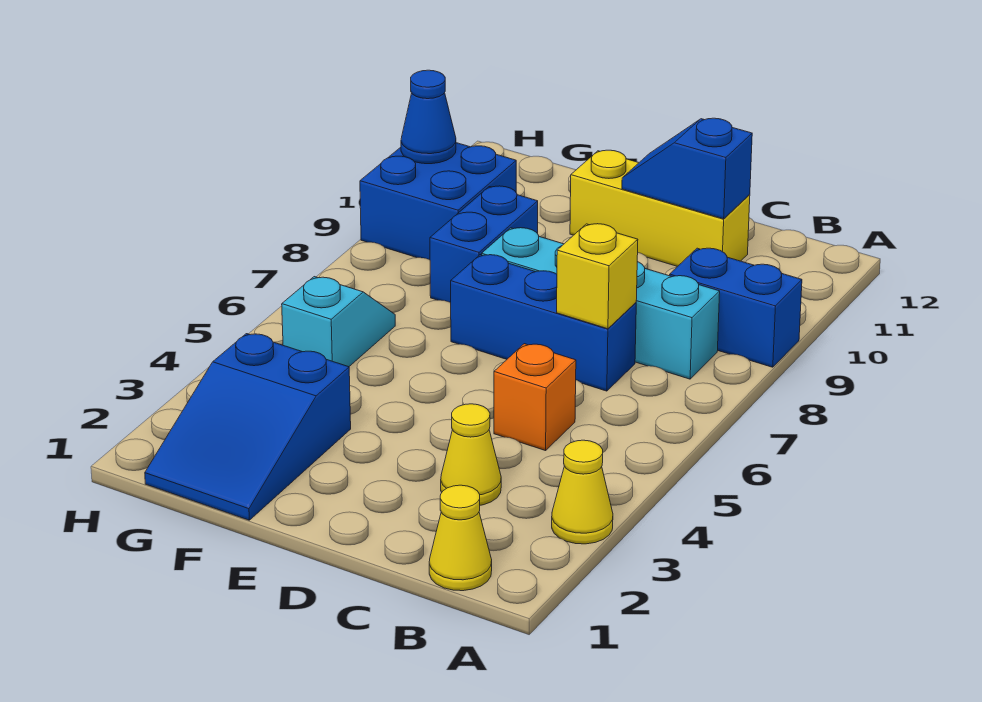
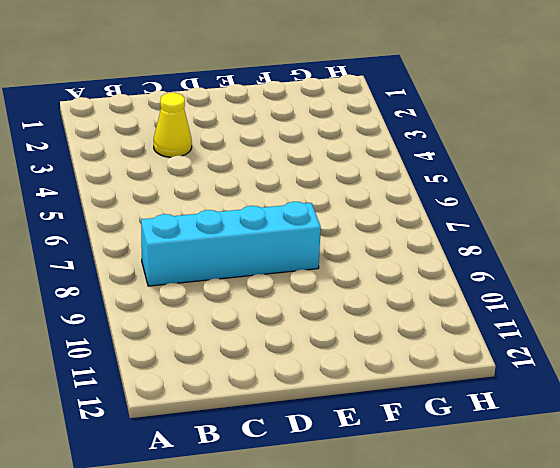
none -> yellow cone A3 level 1
none -> blue brick A9:B9 level 1
none -> yellow cone B1 level 1

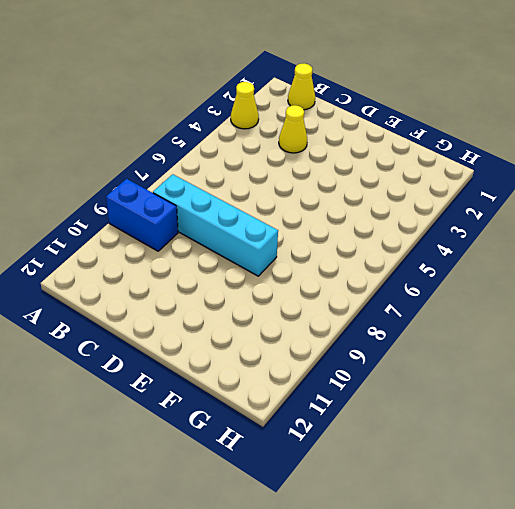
none -> orange brick C5 level 1
none -> blue brick C7:E7 level 1
none -> yellow brick C11:E11 level 1

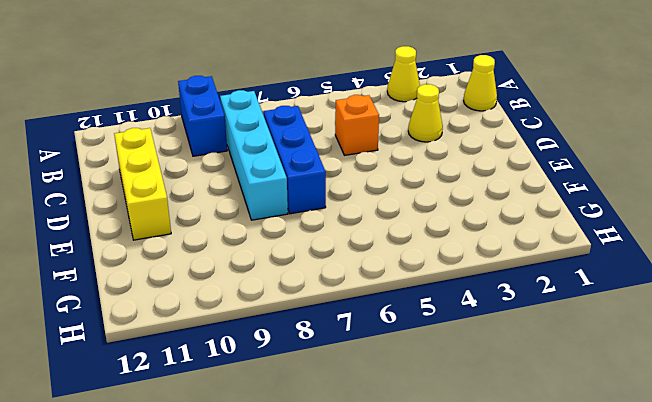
none -> blue slope F1:G3 level 1 top 3
none -> blue brick F8:F9 level 1
none -> cyan slope G5:G6 level 1 top 5

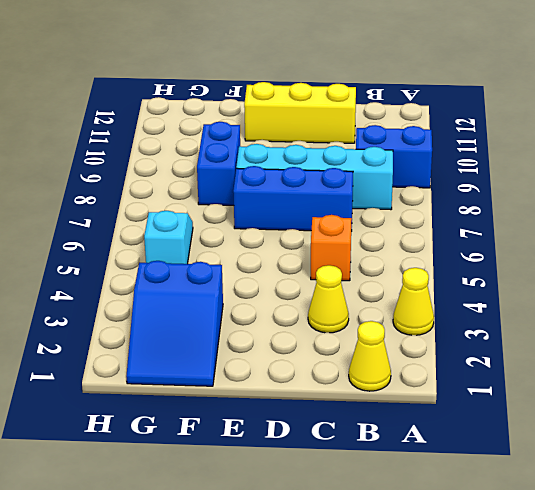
none -> blue brick G9:H10 level 1
none -> yellow brick C7 level 2
none -> blue slope C11:D11 level 2 top C

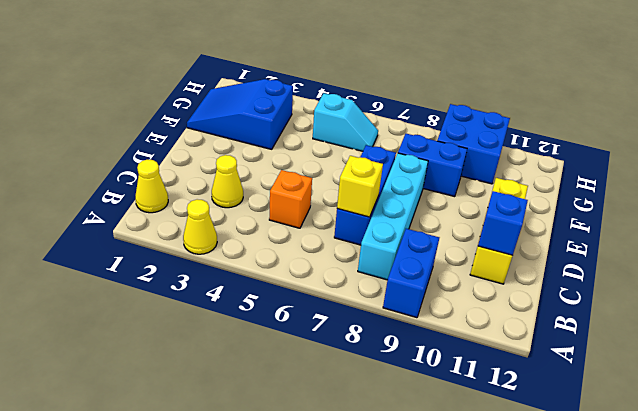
none -> blue cone H10 level 2

